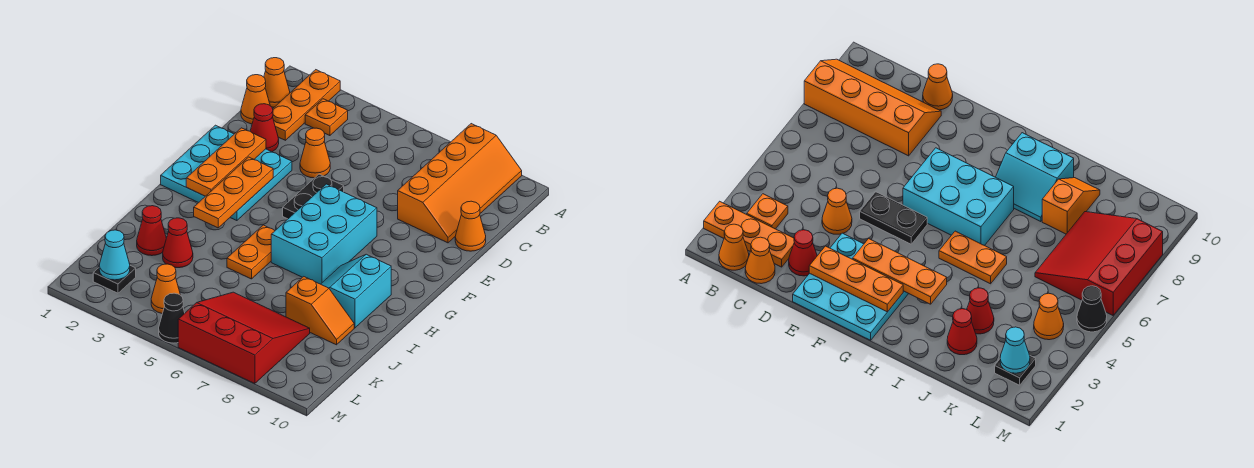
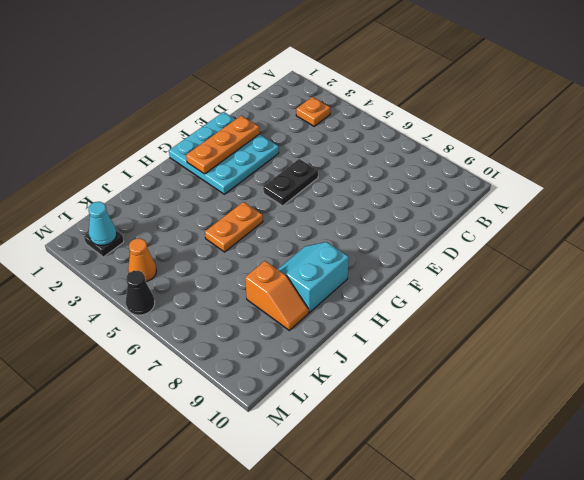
none -> orange plate A2:C2 level 1
none -> orange slope A8:D9 level 1 top 8
none -> orange cone B1 level 1

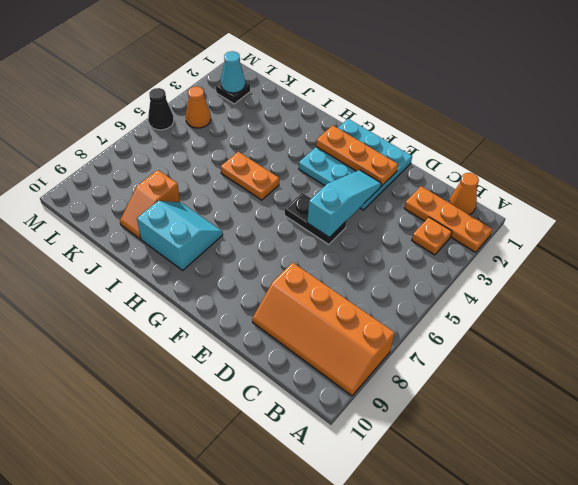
cyan slope E3:E5 level 2 top 5 -> none
none -> orange cone C1 level 1
none -> red cone D2 level 1
none -> orange cone D4 level 1

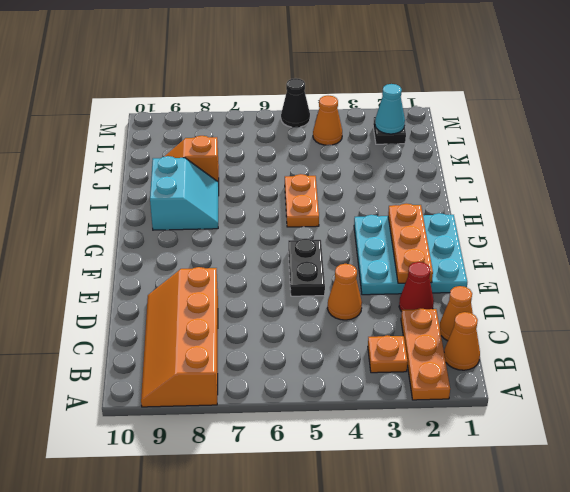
none -> orange cone D10 level 1
none -> cyan brick F6:H7 level 1
none -> red cone J2 level 1

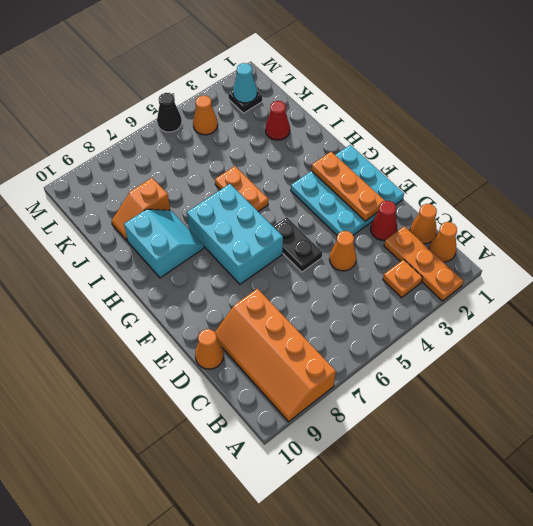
none -> red cone J3 level 1
none -> red slope K6:M8 level 1 top M
none -> orange plate F3:H3 level 2

